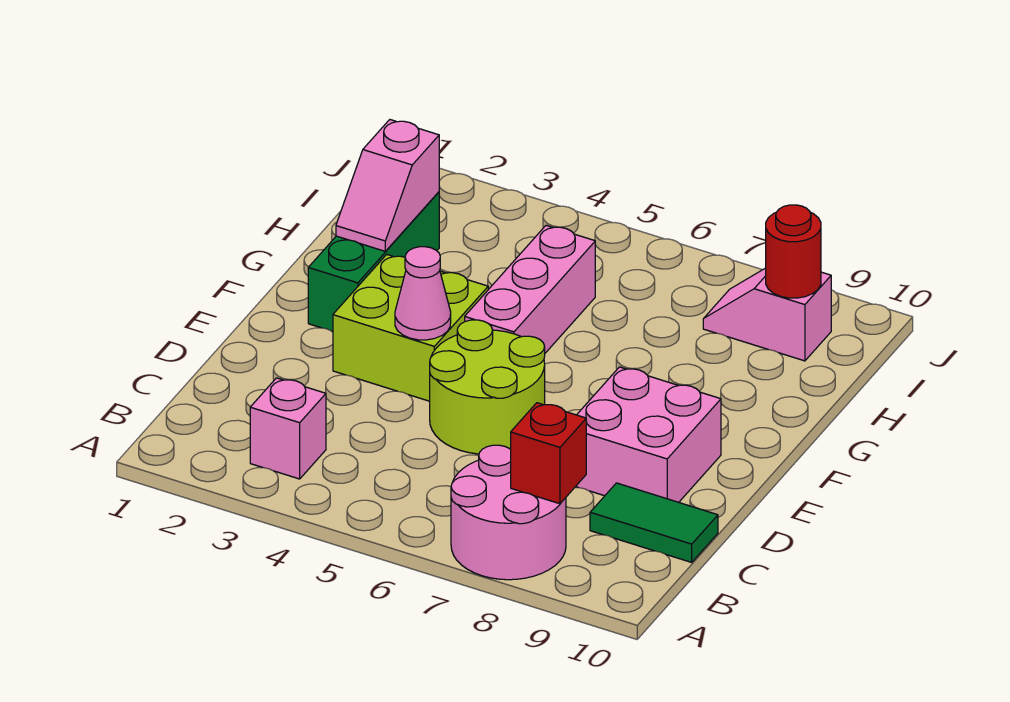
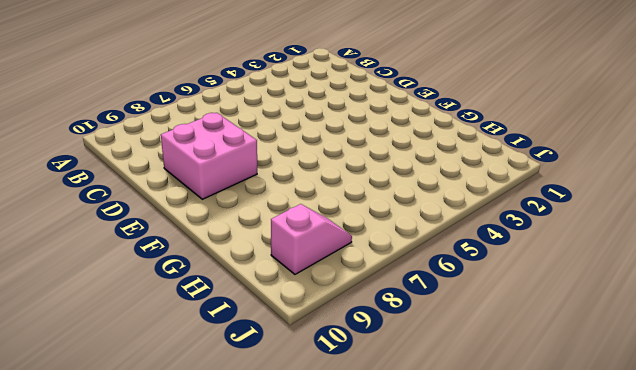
none -> pink round brick A7:B8 level 1
none -> pink brick B3 level 1
none -> green tile C9:C10 level 1

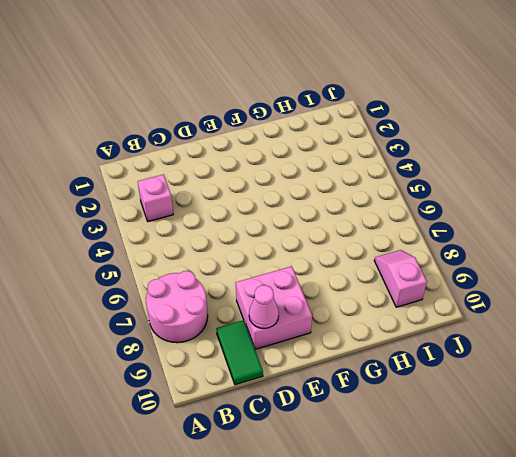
pink cone D9 level 2 -> pink cone E4 level 2
none -> lime round brick D5:E6 level 1
none -> lime brick E3:F4 level 1
none -> green brick F2:H2 level 1

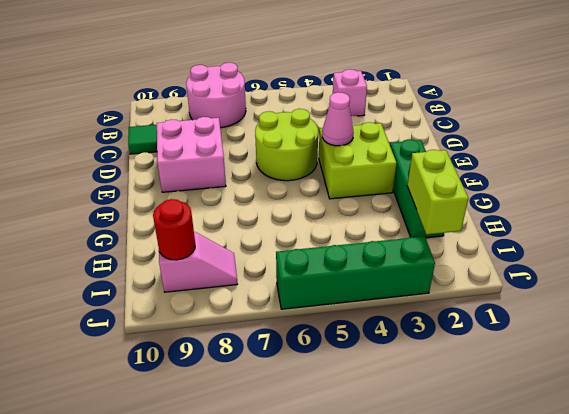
lime brick H2:I2 level 2 -> pink slope G2:H2 level 2 top H
green brick J3:J6 level 1 -> none
none -> pink brick F5:H5 level 1
none -> red brick B8 level 2

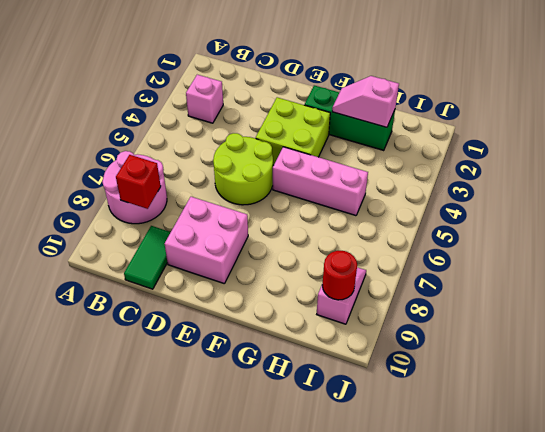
none -> pink cone E4 level 2

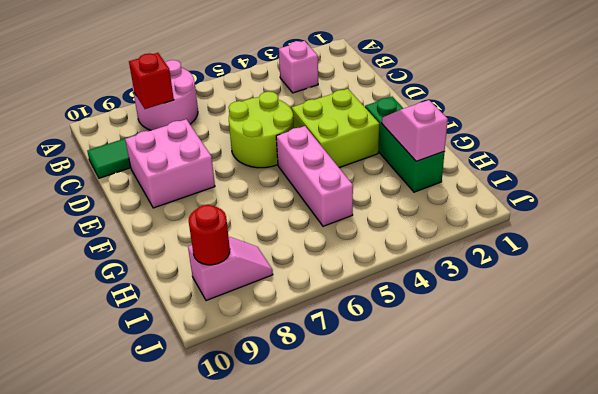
none -> pink cone E4 level 2

